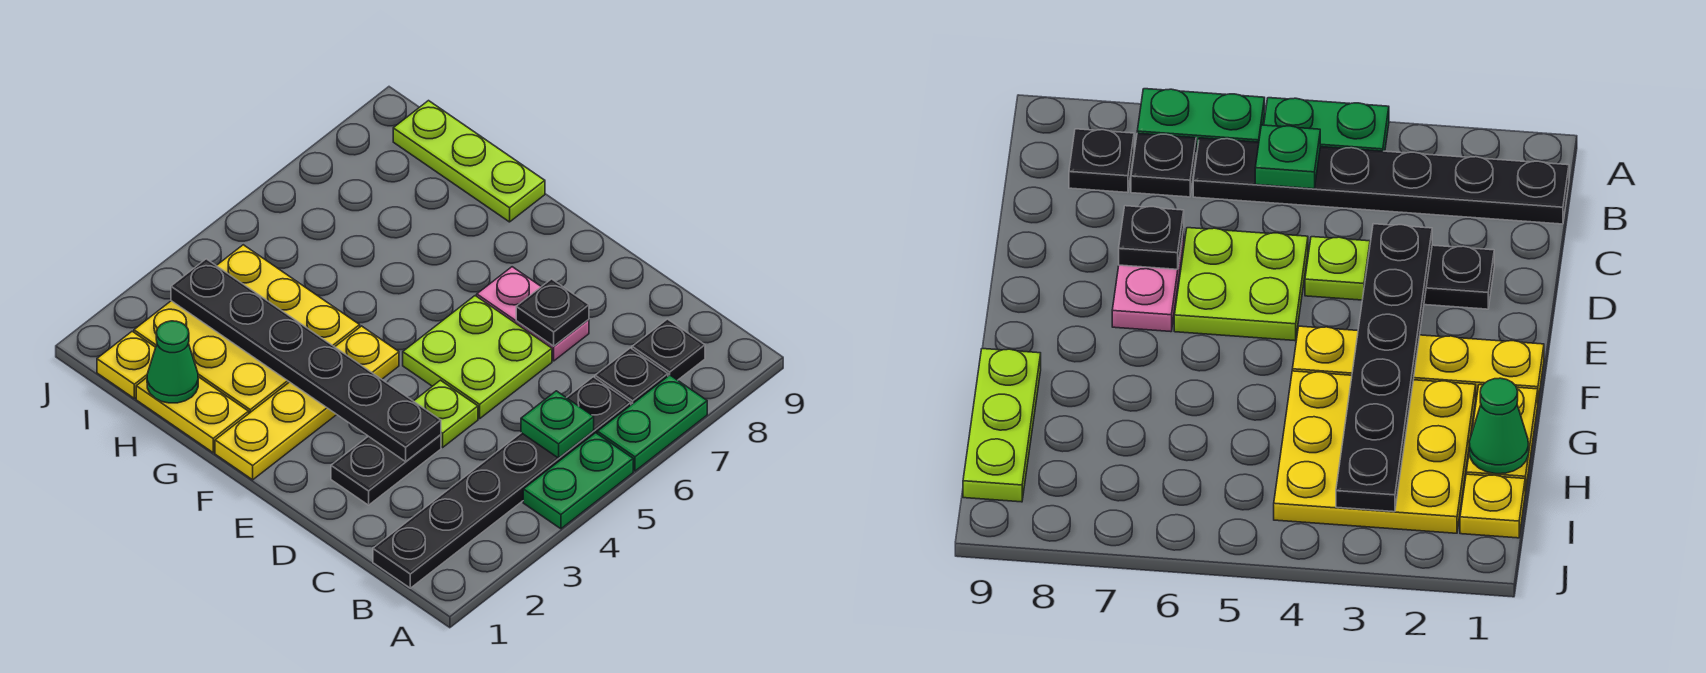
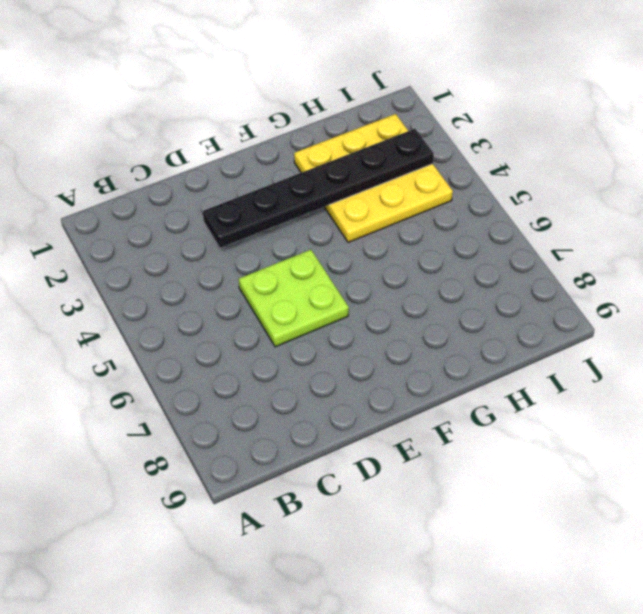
none -> green plate A4:A5 level 1
none -> green plate A6:A7 level 1
none -> black plate B1:B6 level 1

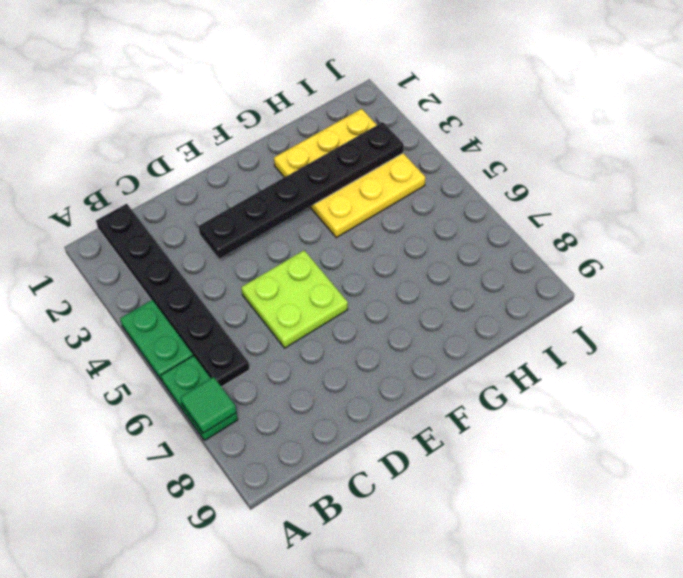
green tile A7 level 2 -> none
none -> black plate B7 level 1
none -> black plate B8 level 1
none -> black plate D2:D3 level 1

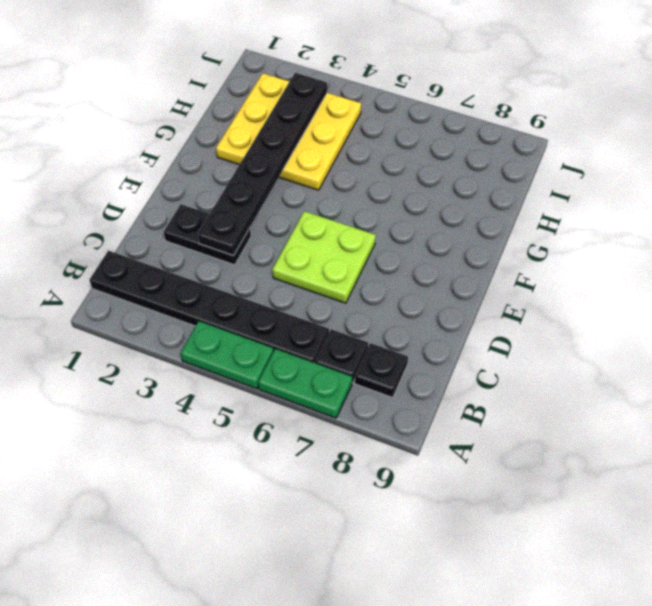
none -> lime plate D4 level 1
none -> pink plate D7:E7 level 1
none -> yellow plate F1:F4 level 1

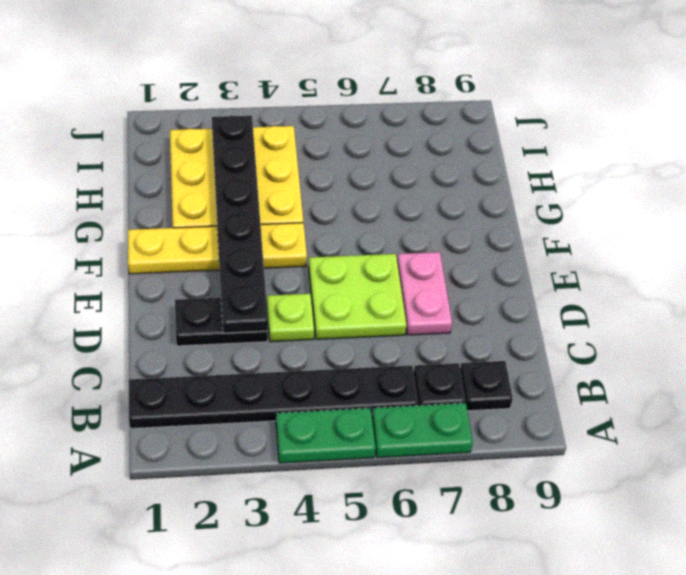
none -> yellow plate G1:H1 level 1
none -> lime plate G9:I9 level 1
none -> yellow plate I1 level 1

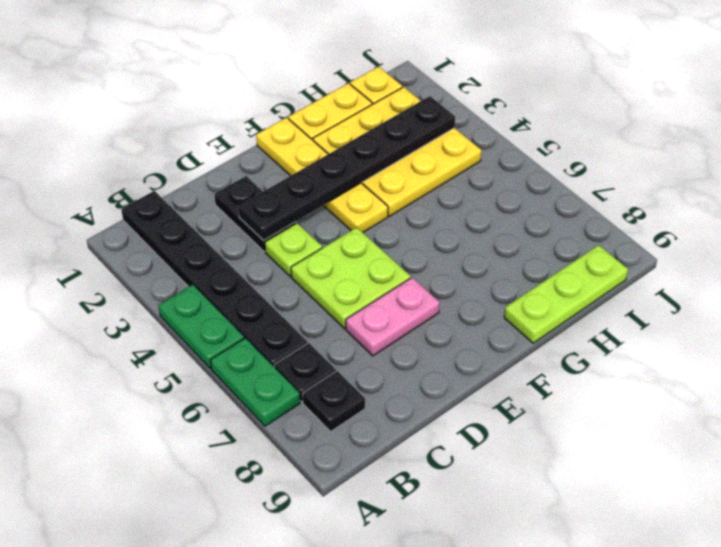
none -> green plate B5 level 2
none -> black plate D7 level 2
none -> green cone H1 level 2

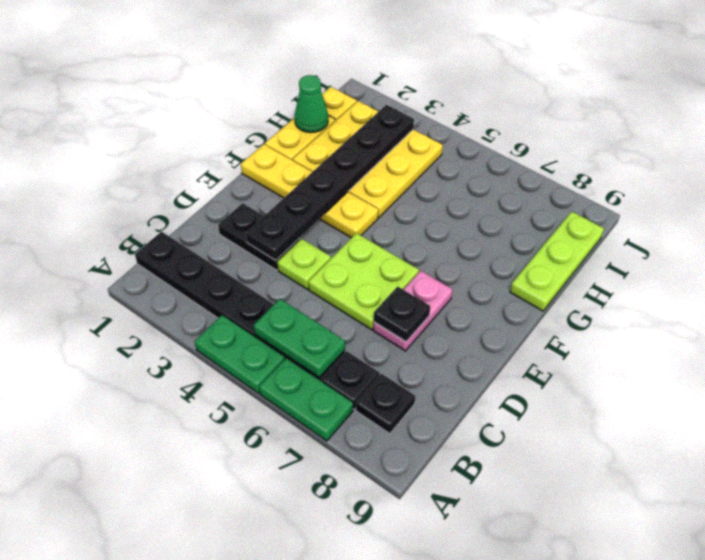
green plate B5:B6 level 2 -> green plate B5 level 2

